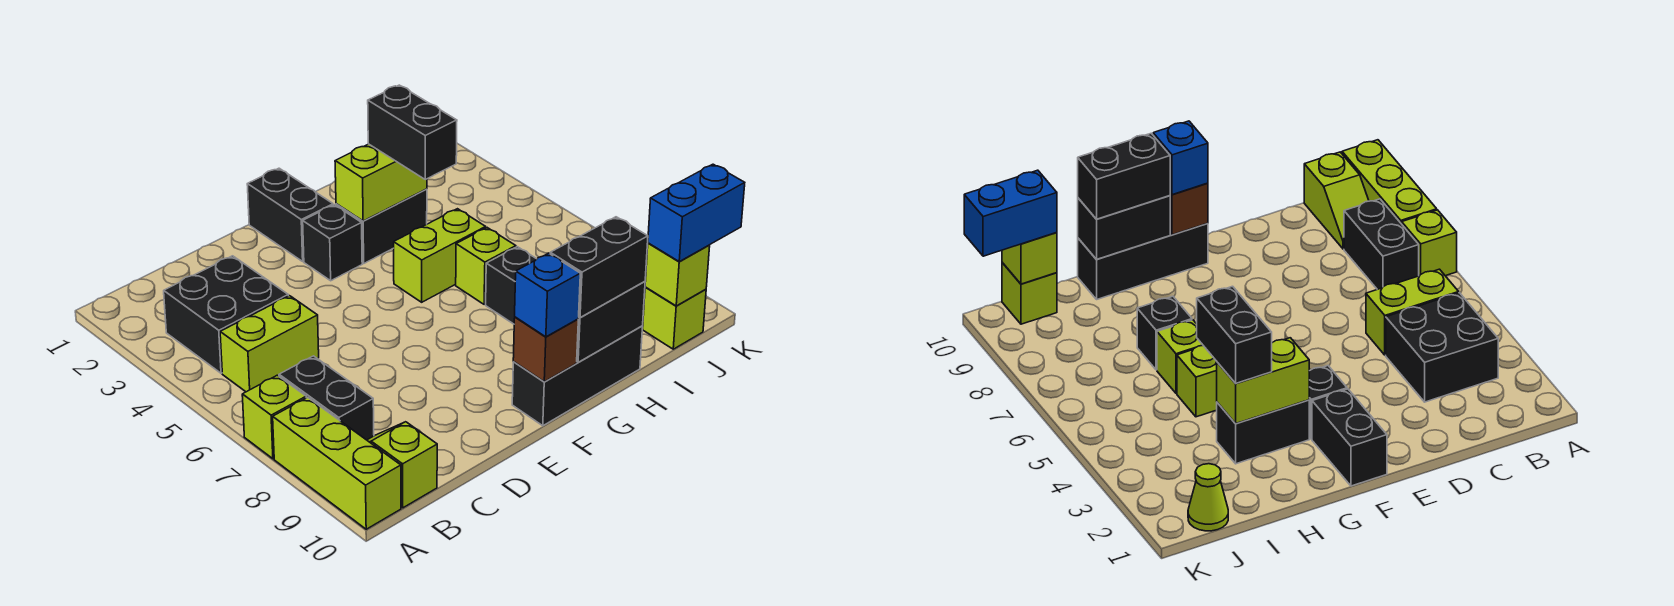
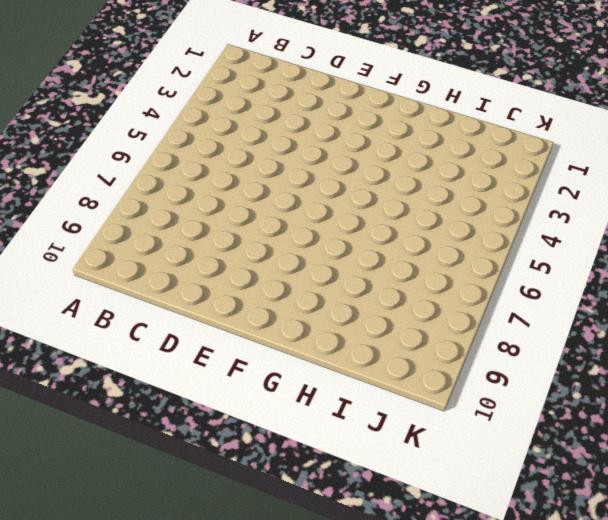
none -> lime brick A7 level 1
none -> lime brick A8:A10 level 1
none -> black brick B3:C4 level 1

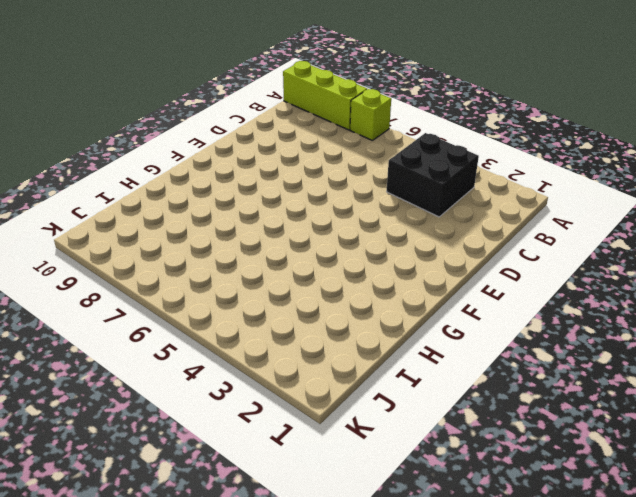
none -> lime brick B5:C5 level 1
none -> black brick B7:B8 level 1
none -> lime slope B9:B10 level 1 top 10

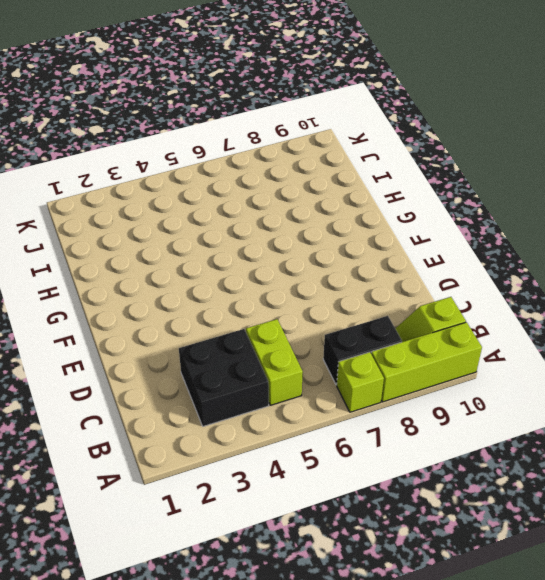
none -> black brick F1:F2 level 1
none -> black brick F3 level 1
none -> black brick F10:H10 level 1

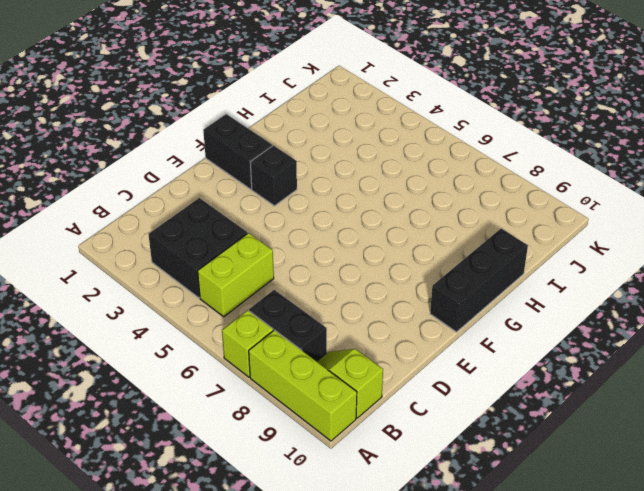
none -> black brick G3:H3 level 1
none -> lime brick G5:H5 level 1
none -> lime brick H6 level 1

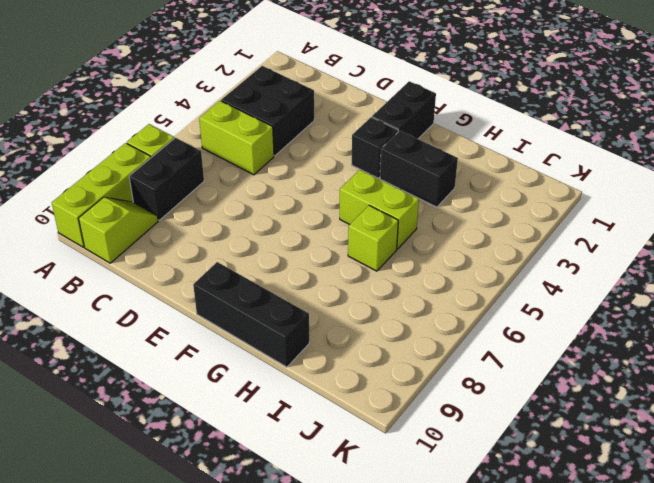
none -> black brick H7 level 1
none -> lime cone J1 level 1
none -> lime brick J10 level 1

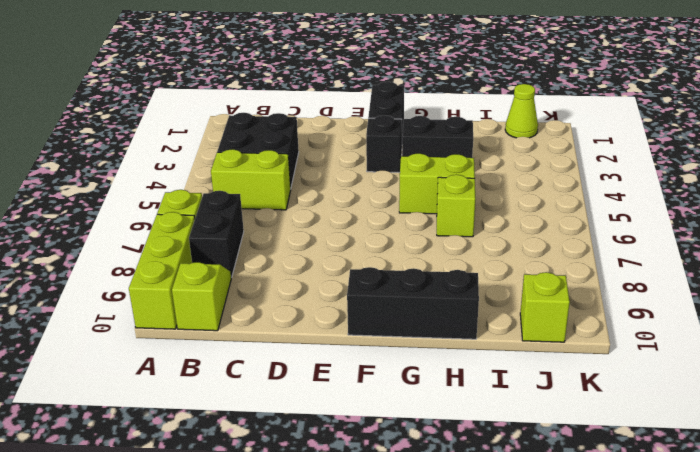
none -> black brick H7 level 1
none -> brown brick F10 level 2
none -> lime brick G3:H3 level 2

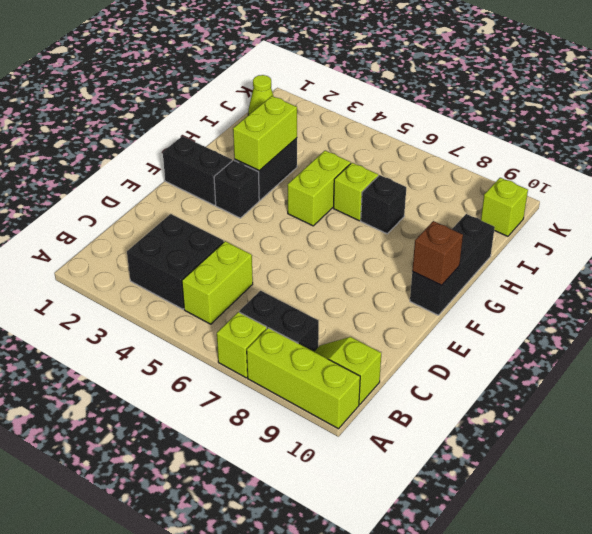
none -> black brick G10:H10 level 2
none -> lime brick J10 level 2
none -> blue brick F10 level 3

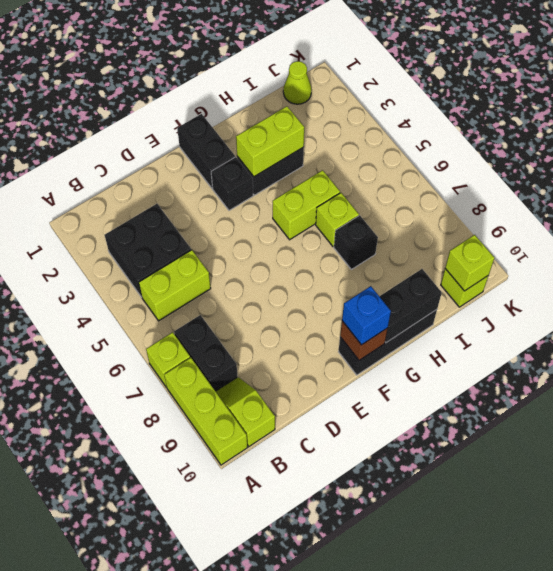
none -> black brick G10:H10 level 3
none -> black brick H3:H4 level 3
none -> blue brick J10:K10 level 3

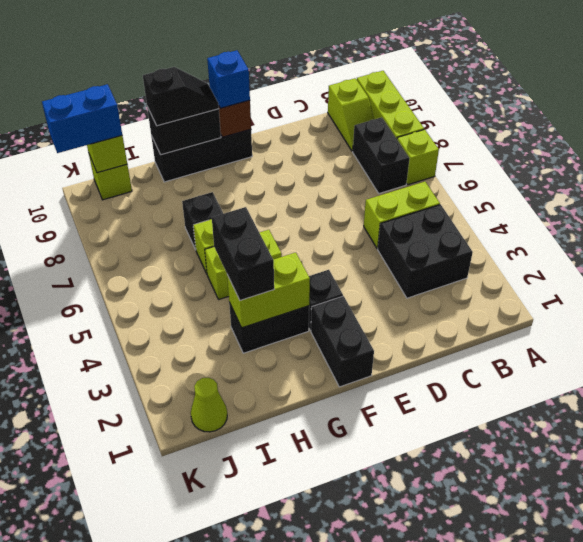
black slope G10:H10 level 3 top H -> black brick G10:H10 level 3

